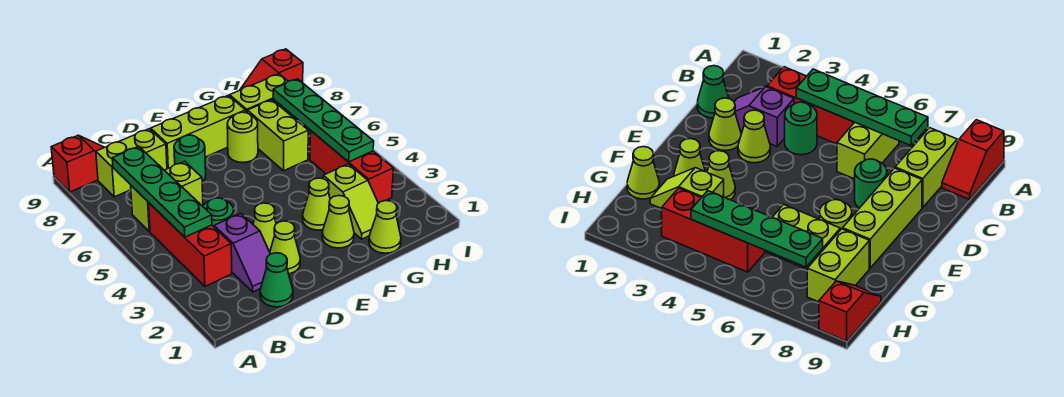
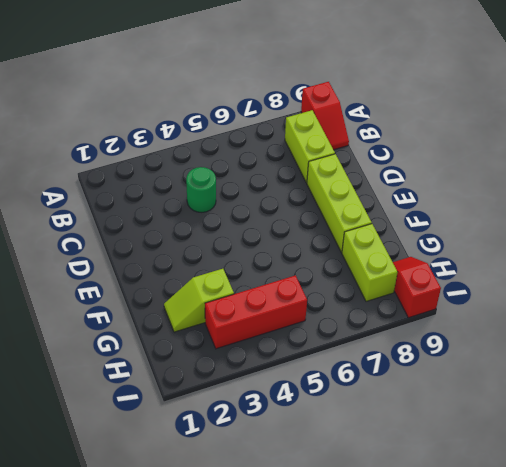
none -> red brick B3:B5 level 1
none -> lime brick B6:C6 level 1
none -> green cone C1 level 1

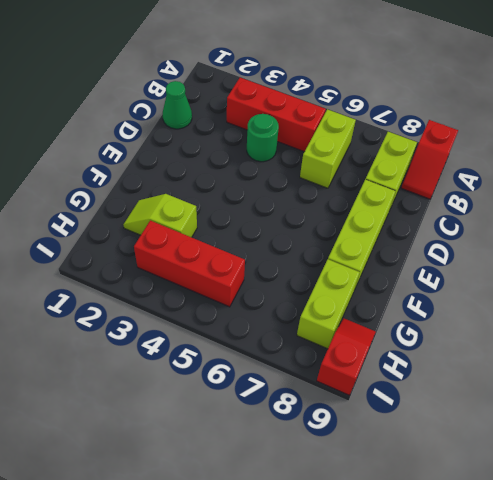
none -> purple slope C2:C3 level 1 top 3
none -> lime cone D2 level 1
none -> lime cone D3 level 1

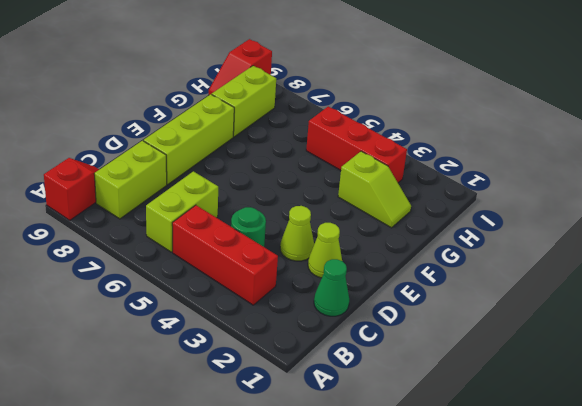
none -> purple slope C2:C3 level 1 top 3
none -> green round brick D7 level 1
none -> lime cone F2 level 1

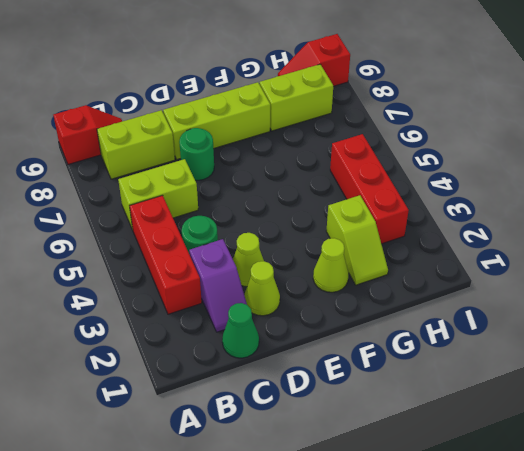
none -> lime cone F3 level 1
none -> lime round brick F7 level 1
none -> lime cone G1 level 1

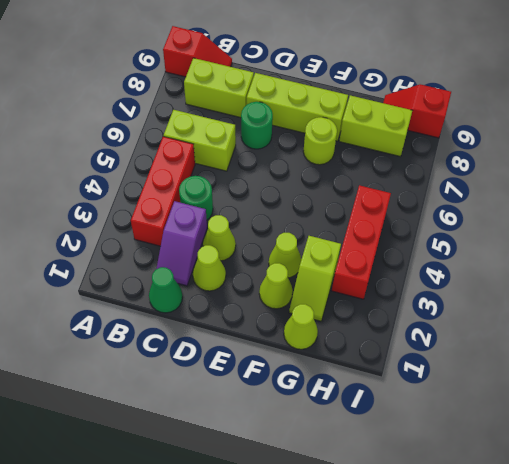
none -> lime brick G6:G7 level 1
none -> green plate B4:B7 level 2
none -> green plate H4:H7 level 2

